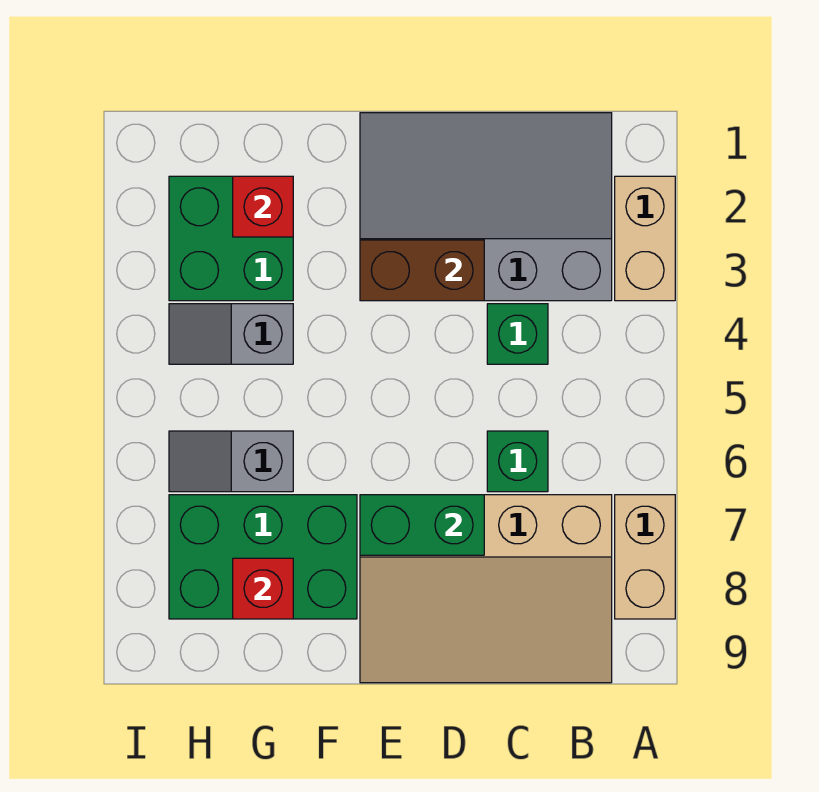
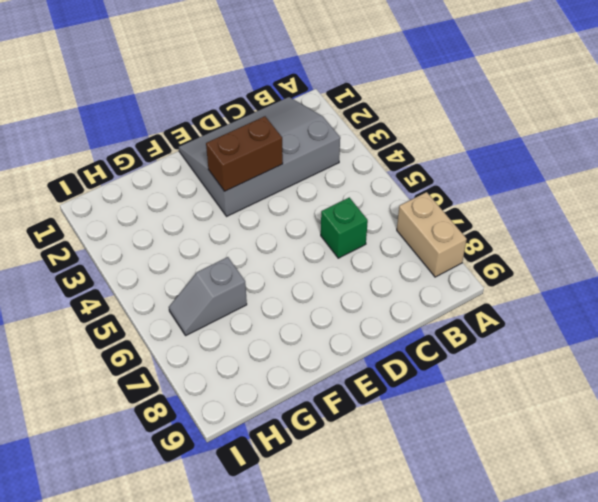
none -> tan brick A2:A3 level 1
none -> tan slope B7:E9 level 1 top 7
none -> green brick C4 level 1

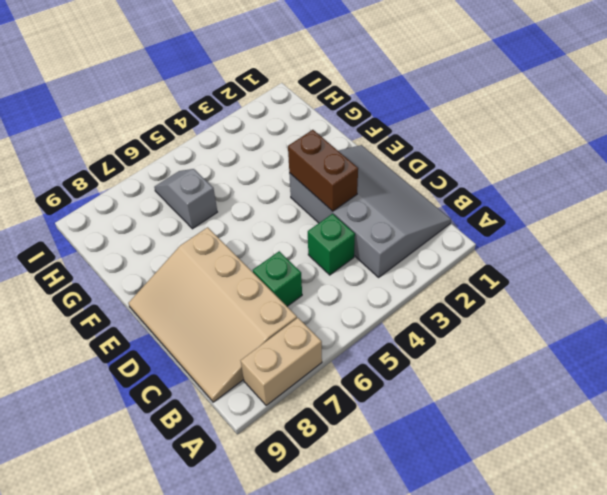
none -> tan brick A2:A3 level 1
none -> green brick F7:H8 level 1
none -> green brick G2:H3 level 1

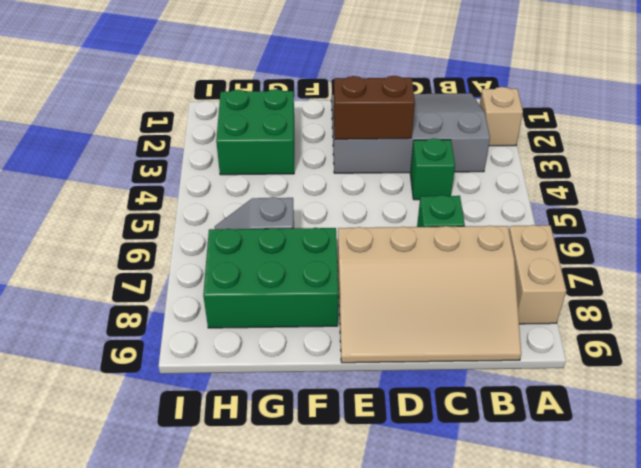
tan brick A2 level 1 -> tan brick A2:A3 level 1
none -> grey slope G4:H4 level 1 top G
none -> green brick D7:E7 level 2
none -> red brick G2 level 2

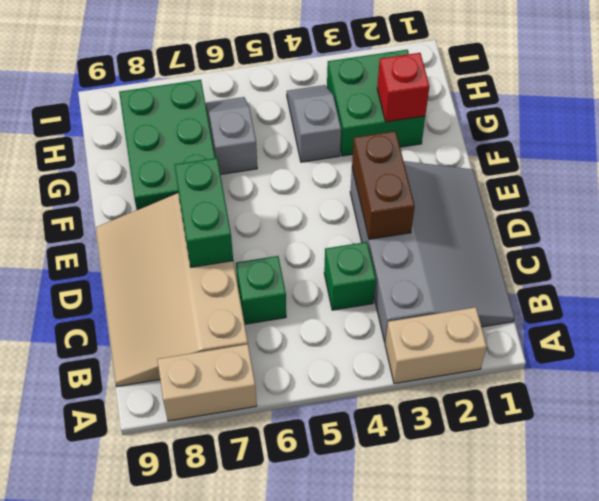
none -> red brick G8 level 2

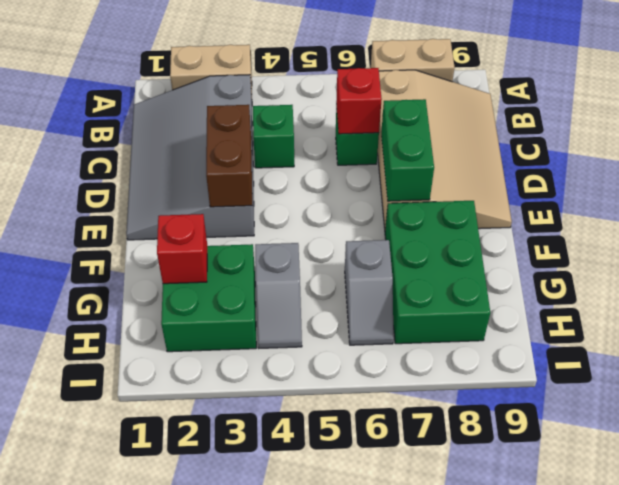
red brick C6 level 2 -> red brick G8 level 2

